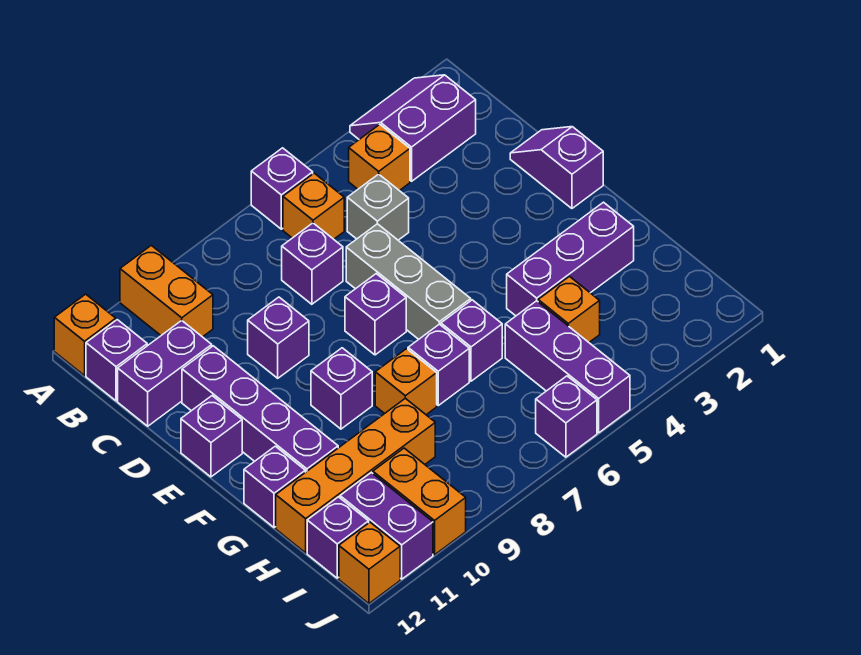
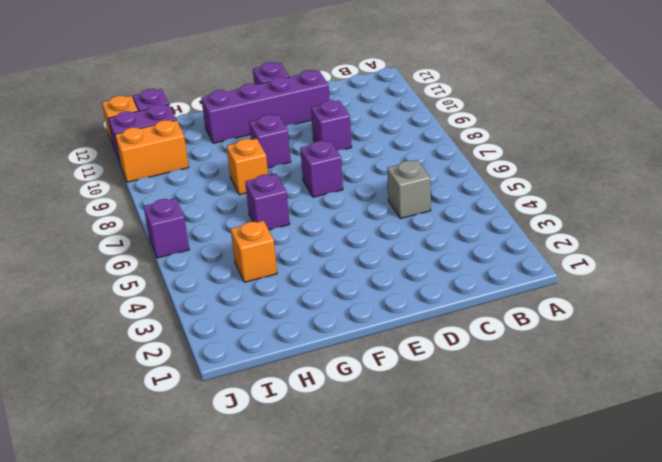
none -> purple slope A2:B3 level 1 top B
none -> purple brick A6 level 1
none -> orange brick A10:B10 level 1
none -> orange brick A12 level 1

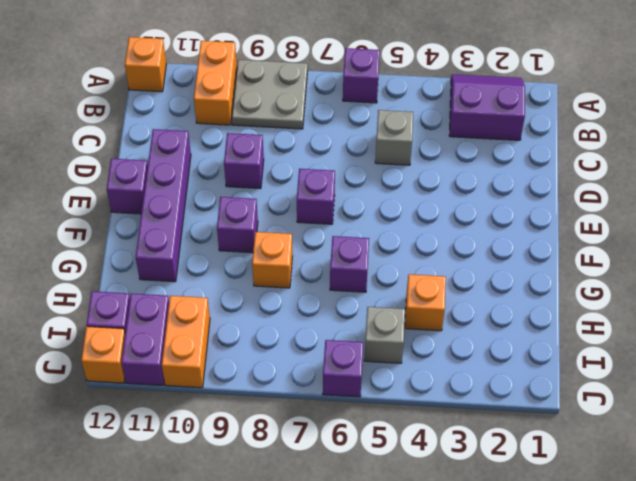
grey plate A8:B9 level 1 -> none
grey brick I5 level 1 -> purple brick H5:J5 level 1
none -> orange brick B4 level 1
none -> orange brick B6 level 1
none -> purple brick B12 level 1
none -> purple brick C7 level 1

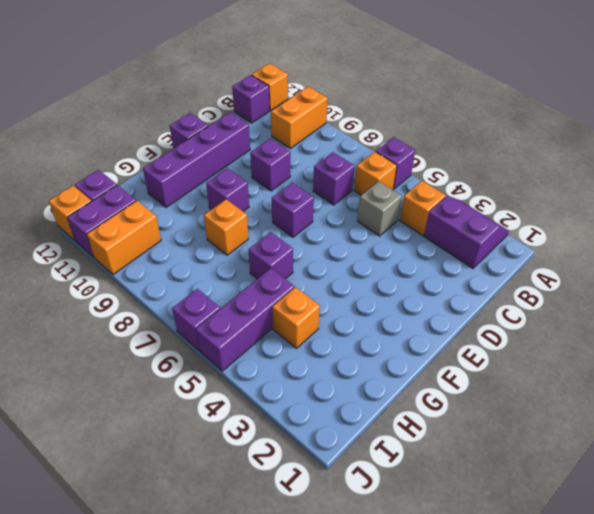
none -> purple brick C11:C12 level 1
none -> purple slope D1:E1 level 1 top E
none -> grey brick D6:F6 level 1
none -> purple brick G2:G4 level 1

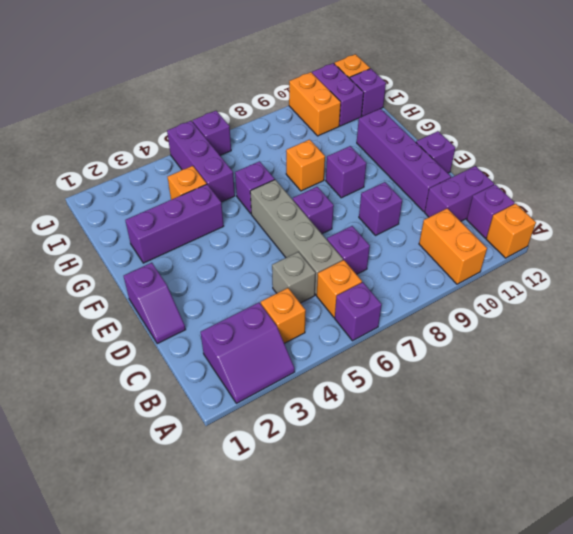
grey brick C6:F6 level 1 -> grey brick D6:F6 level 1
none -> purple brick G7 level 1
none -> purple brick G12 level 1
none -> orange brick H9:H12 level 1

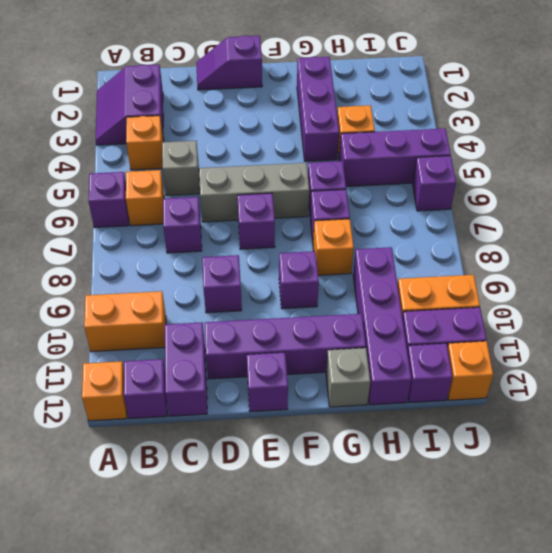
grey brick G12 level 1 -> purple brick G12 level 1
purple brick H9:H12 level 1 -> orange brick H9:H12 level 1

